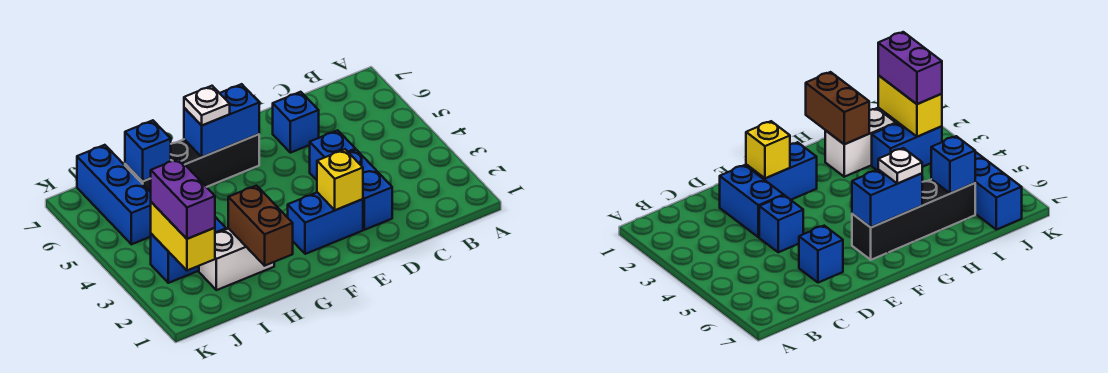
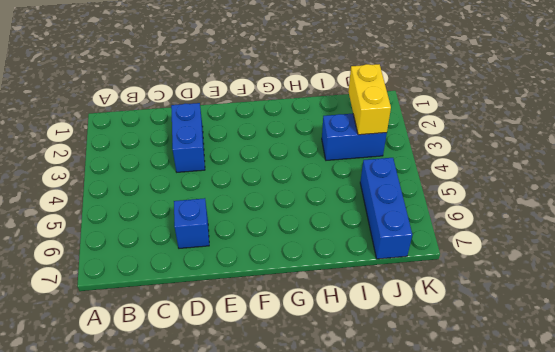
none -> blue brick D4 level 1
none -> blue brick E2:F2 level 1
none -> black brick F6:I6 level 1

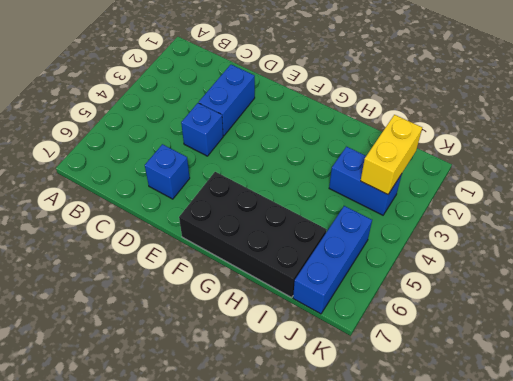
black brick F6:I7 level 1 -> black brick F6:I6 level 1
none -> blue brick E2:F2 level 1
none -> white brick H2:I2 level 1
none -> yellow brick E2 level 2

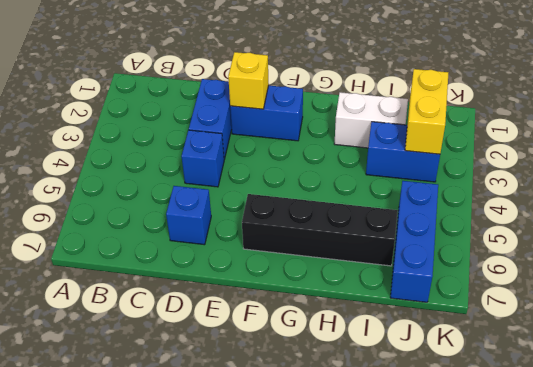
none -> blue brick F6:G6 level 2
none -> brown brick H1:H2 level 2
none -> blue brick I6 level 2

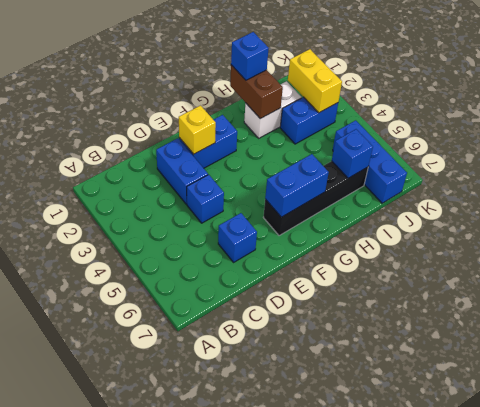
blue brick H1 level 3 -> none
none -> white plate G6 level 3
none -> purple brick J2:J3 level 3

